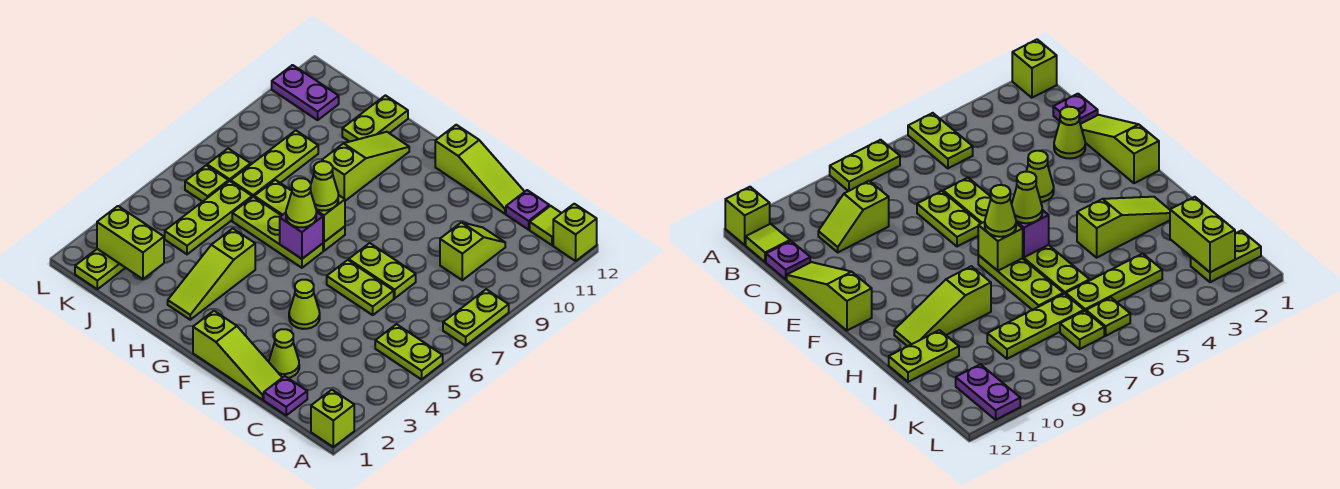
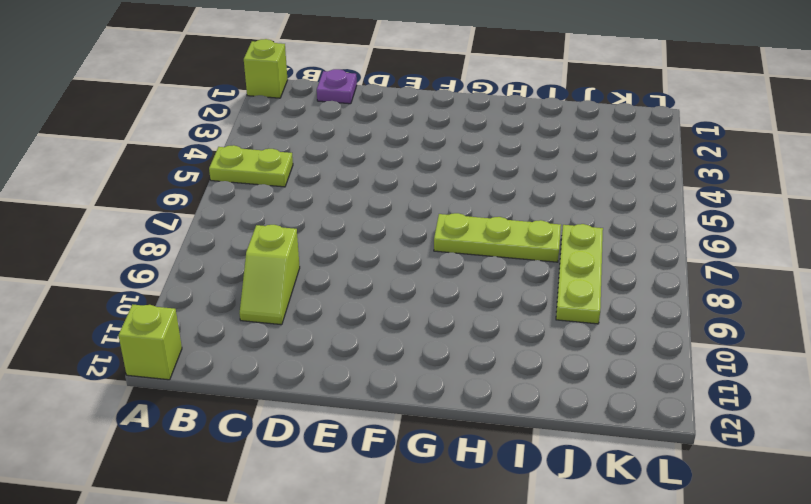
none -> lime plate A7:A8 level 1
none -> lime tile B12 level 1
none -> purple plate C12 level 1
none -> lime slope D1:F1 level 1 top F

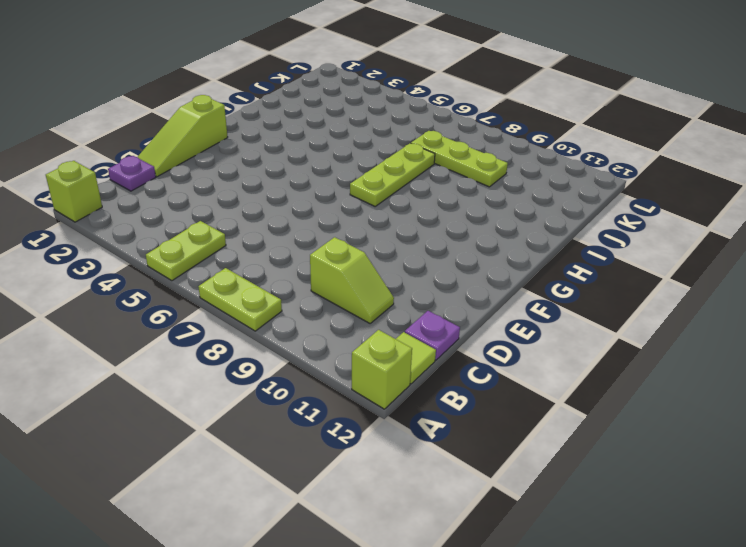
none -> lime cone D2 level 1
none -> lime plate D6:E6 level 1
none -> lime plate D7:E7 level 1
none -> lime slope D12:F12 level 1 top F

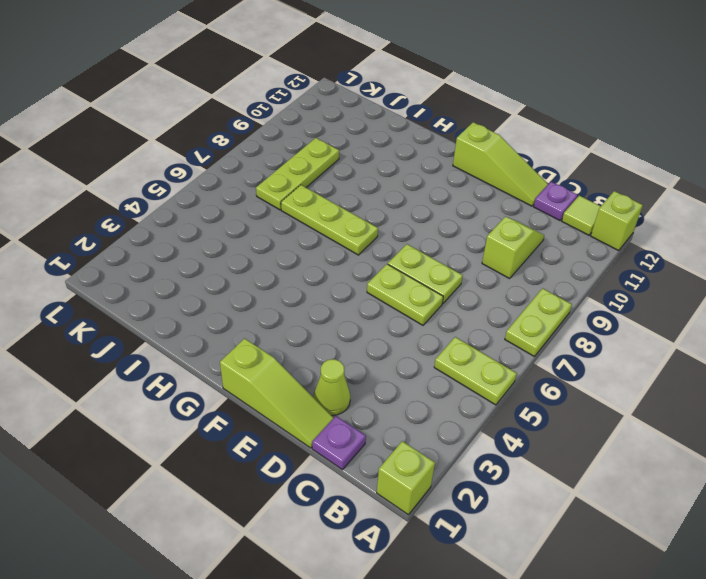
none -> lime cone E4 level 1
none -> lime plate G6:I6 level 1
none -> lime slope H2:H4 level 1 top 4
none -> lime slope H9:H11 level 1 top 9

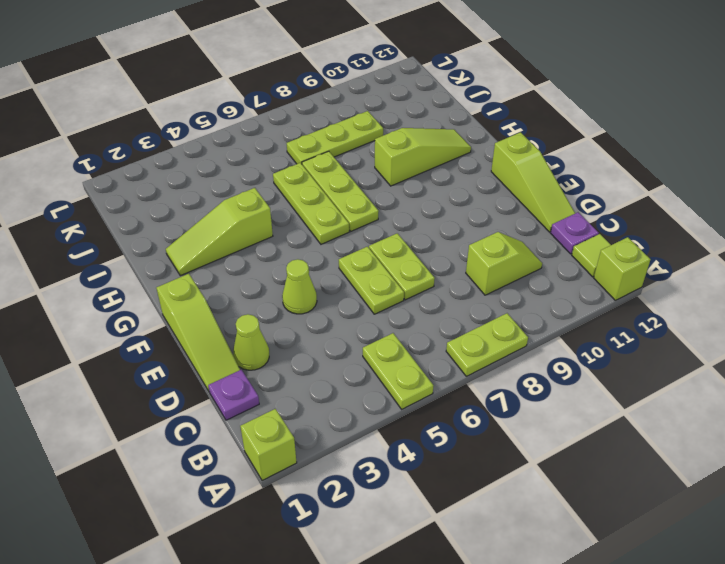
none -> lime plate I11:I12 level 1
none -> lime plate J4:J6 level 1
none -> lime plate K1:K2 level 1
none -> lime plate K6 level 1

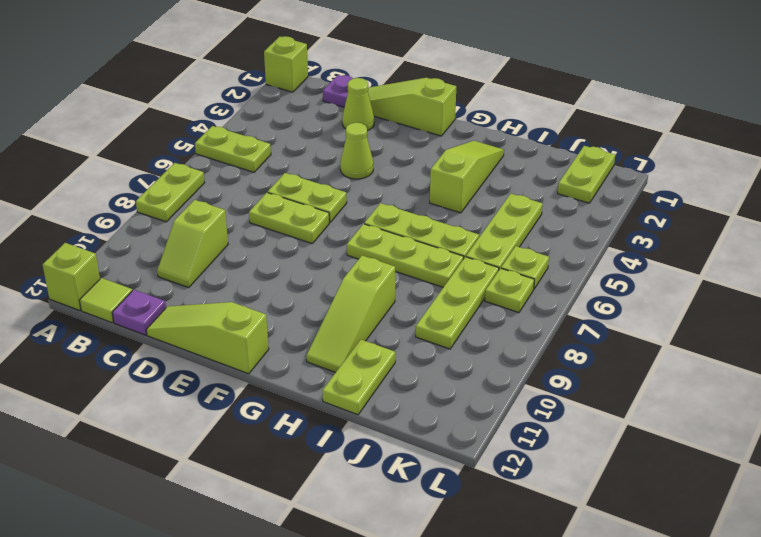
none -> purple plate K11:L11 level 1
none -> purple brick G6 level 2
none -> lime brick G7 level 2
none -> lime brick J2:K2 level 2

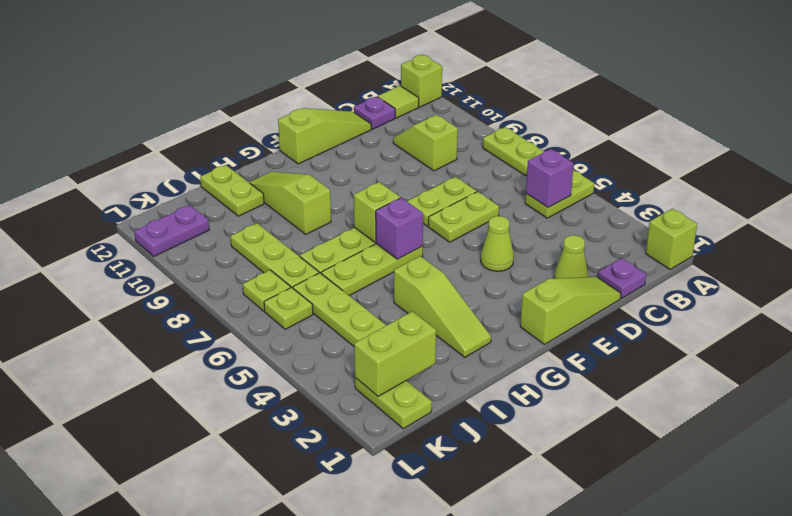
purple brick B5 level 2 -> none
none -> lime cone G6 level 3
none -> lime cone G7 level 3

